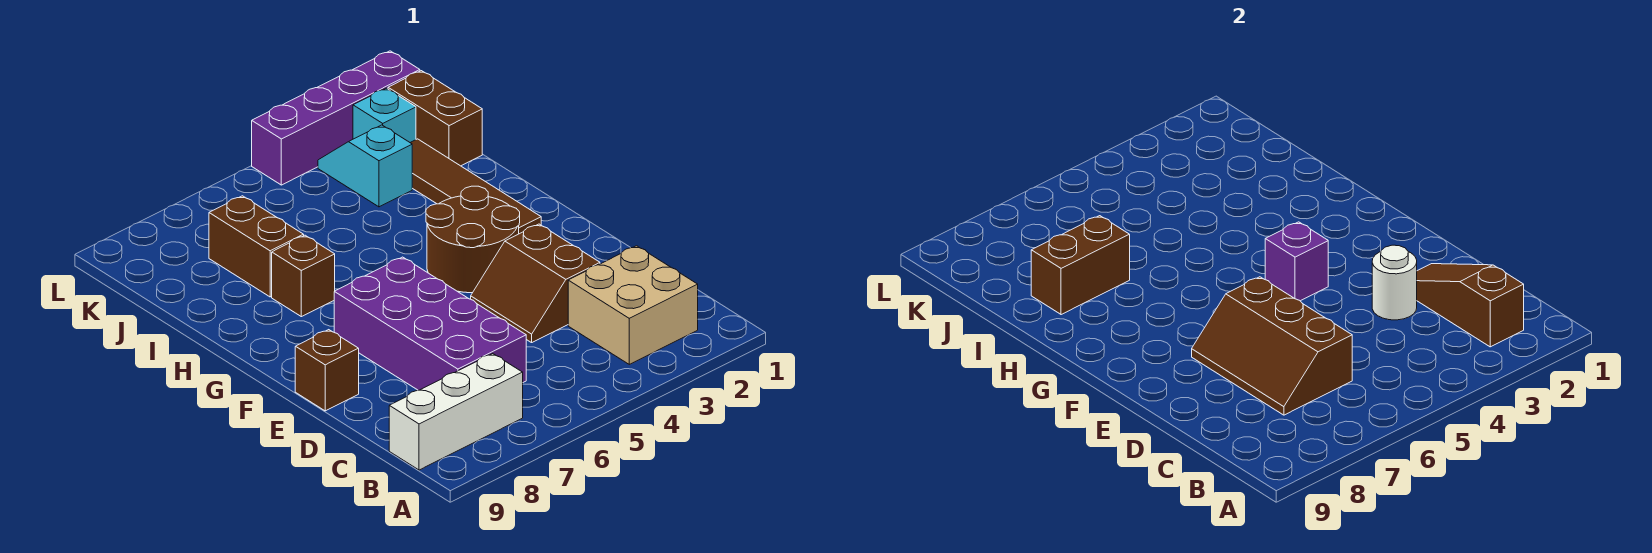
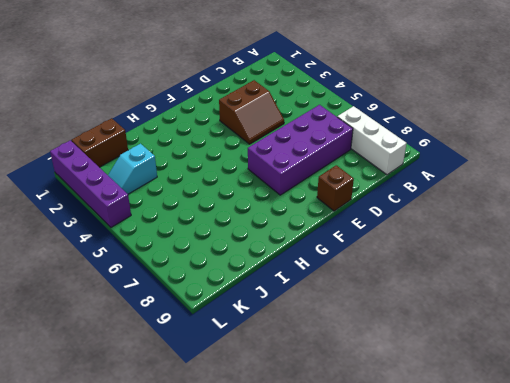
none -> tan brick B2:C3 level 1
none -> brown round brick F3:G4 level 1
none -> brown tile G2:J2 level 1

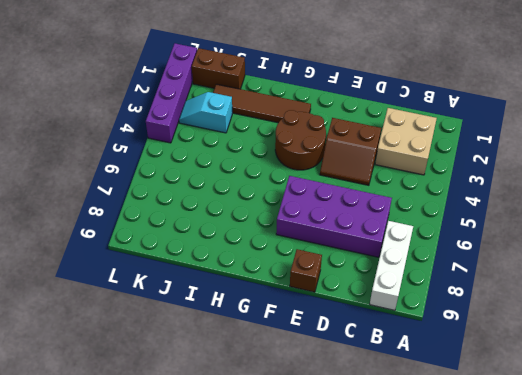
none -> brown brick H7 level 1
none -> brown brick I7:J7 level 1
none -> cyan brick K2 level 1

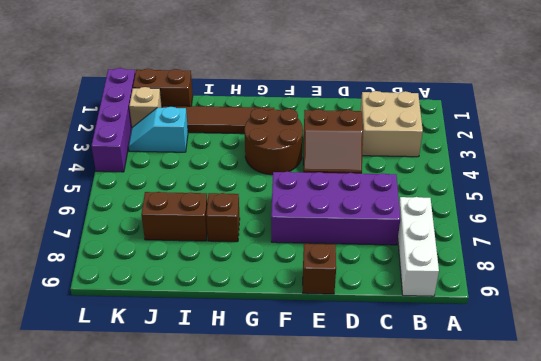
tan brick K2 level 1 -> cyan brick K2 level 1
none -> brown slope B2:D2 level 2 top B
none -> brown slope C6:E7 level 2 top 6
none -> white round brick D3 level 2

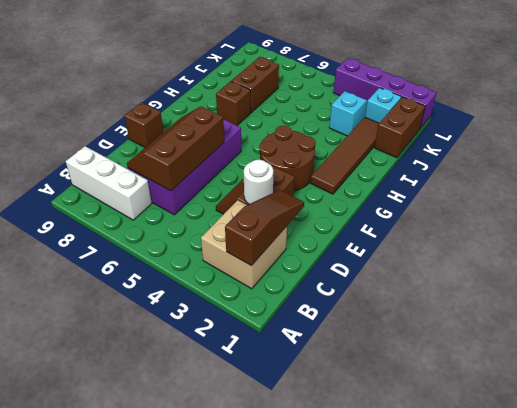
none -> purple brick F4 level 2
none -> brown brick I7:I8 level 2

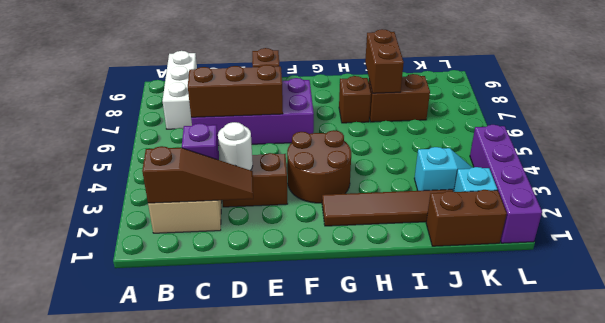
purple brick C3 level 2 -> purple brick F4 level 2

